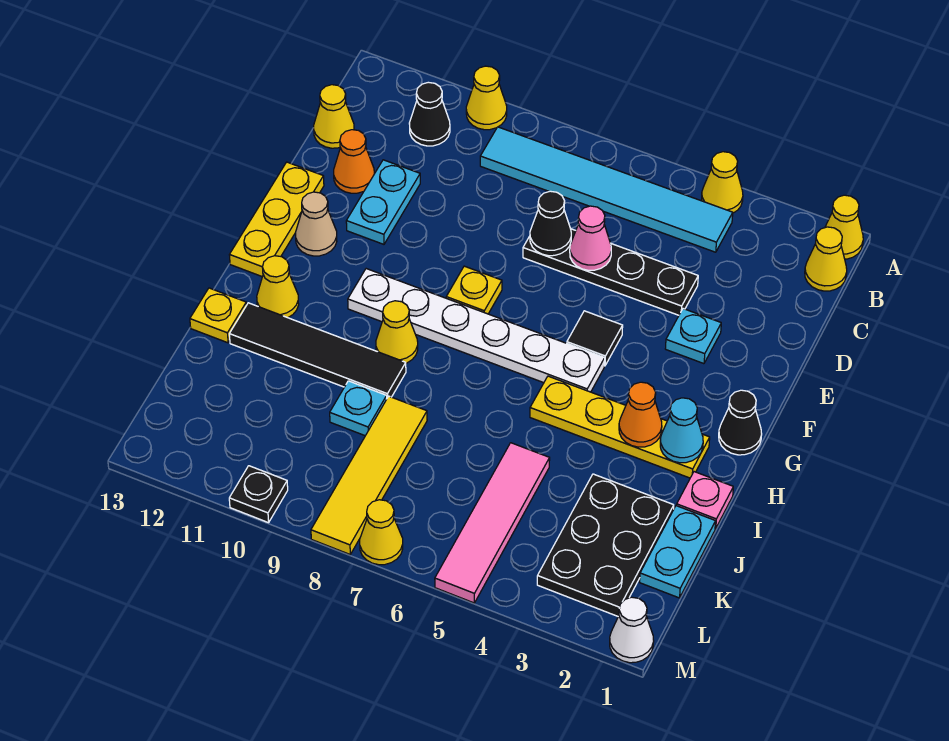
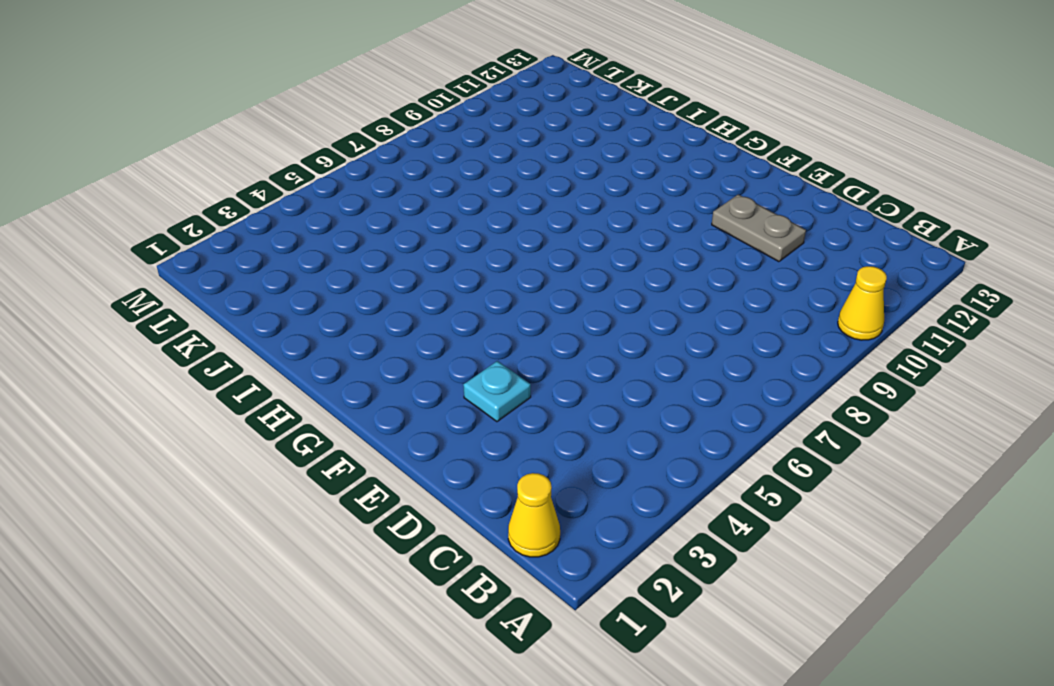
grey plate D11:E11 level 1 -> cyan plate D11:E11 level 1
none -> yellow cone A1 level 1
none -> yellow cone A4 level 1
none -> cyan tile B4:B9 level 1
none -> black cone B11 level 1

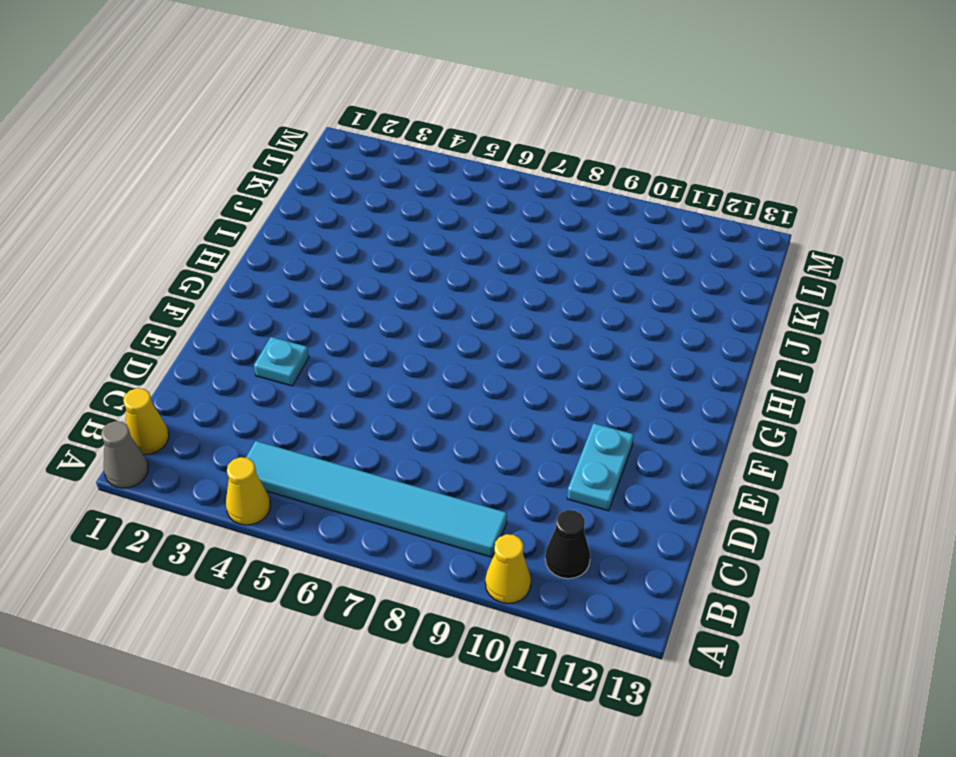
grey cone A1 level 1 -> yellow cone A1 level 1
none -> yellow cone C13 level 1
none -> black plate D4:D7 level 1
none -> orange cone D12 level 1
none -> yellow plate E13:G13 level 1

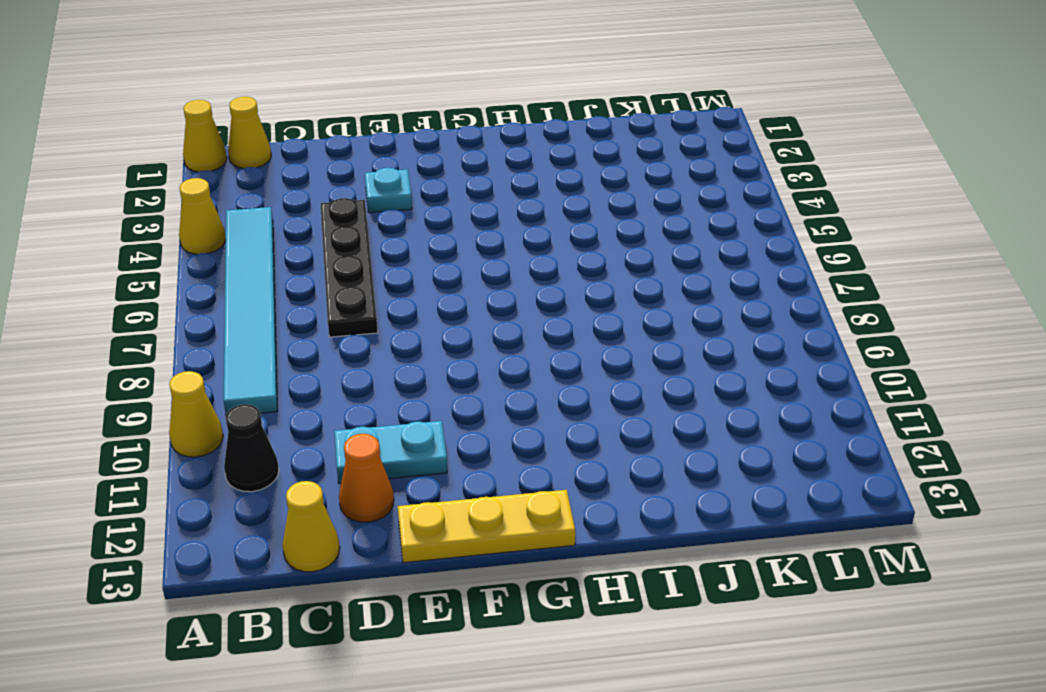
none -> black tile F5 level 1
none -> yellow plate F8 level 1
none -> tan cone F12 level 1
none -> black cone G1 level 1

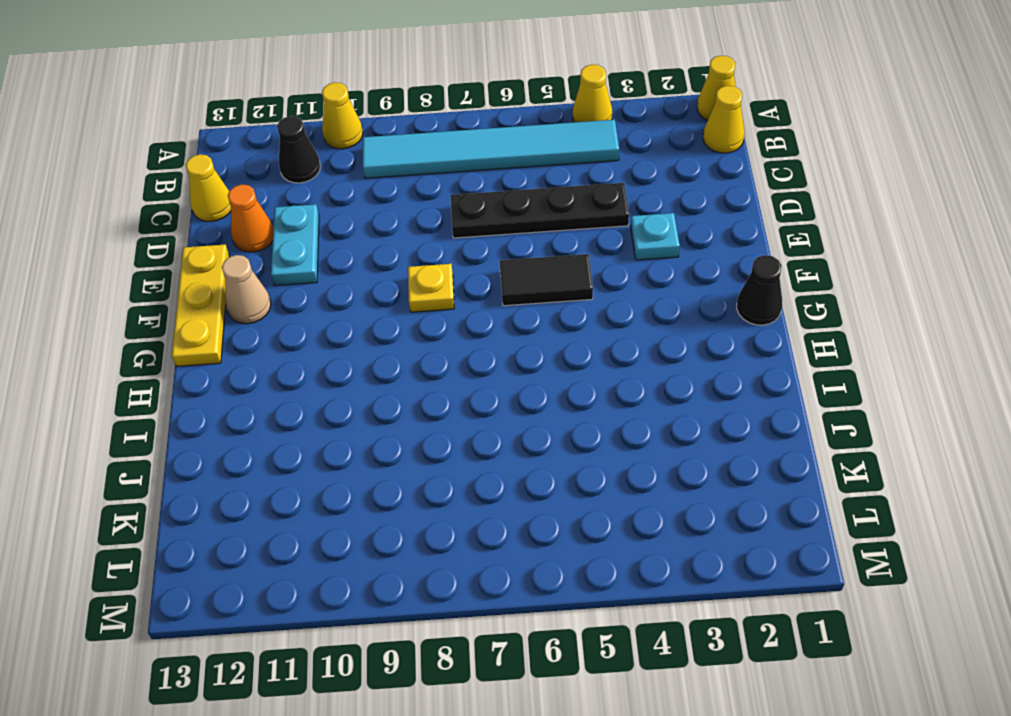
black tile F5:F6 level 1 -> black tile F5 level 1
none -> white plate G5:G10 level 1
none -> yellow plate H2:H5 level 1
none -> yellow cone H9 level 1
none -> yellow cone H12 level 1

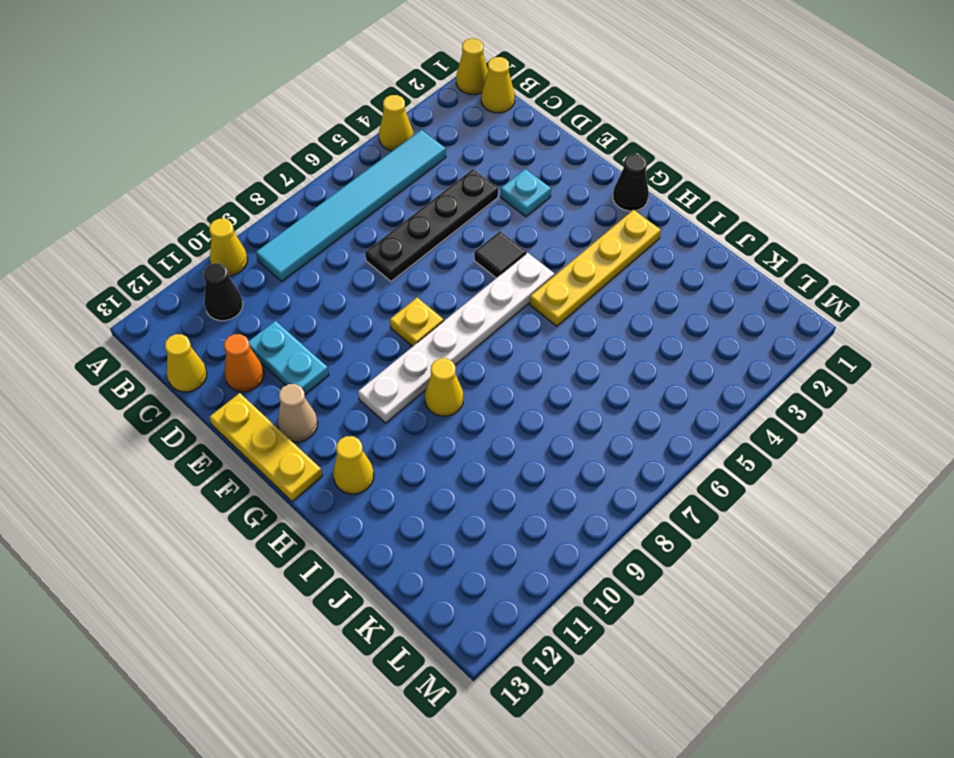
none -> pink plate I1 level 1
none -> black tile I9:I12 level 1
none -> yellow plate I13 level 1
none -> cyan plate J1:K1 level 1

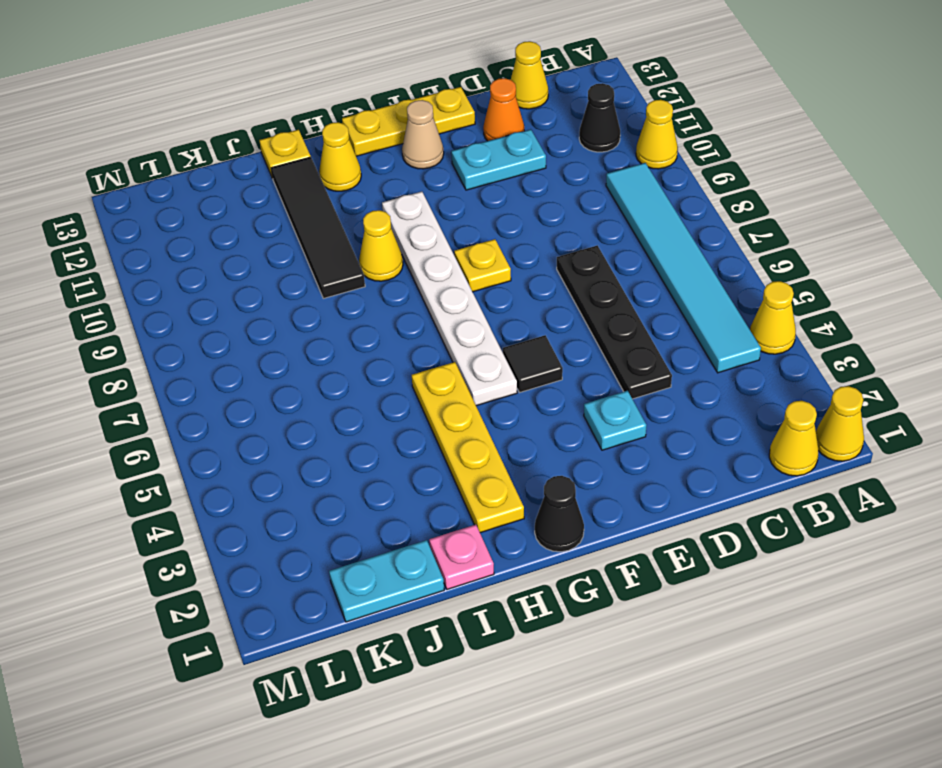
none -> black plate J2:L3 level 1
none -> pink tile J5:M5 level 1
none -> yellow tile J8:M8 level 1
none -> cyan plate J9 level 1

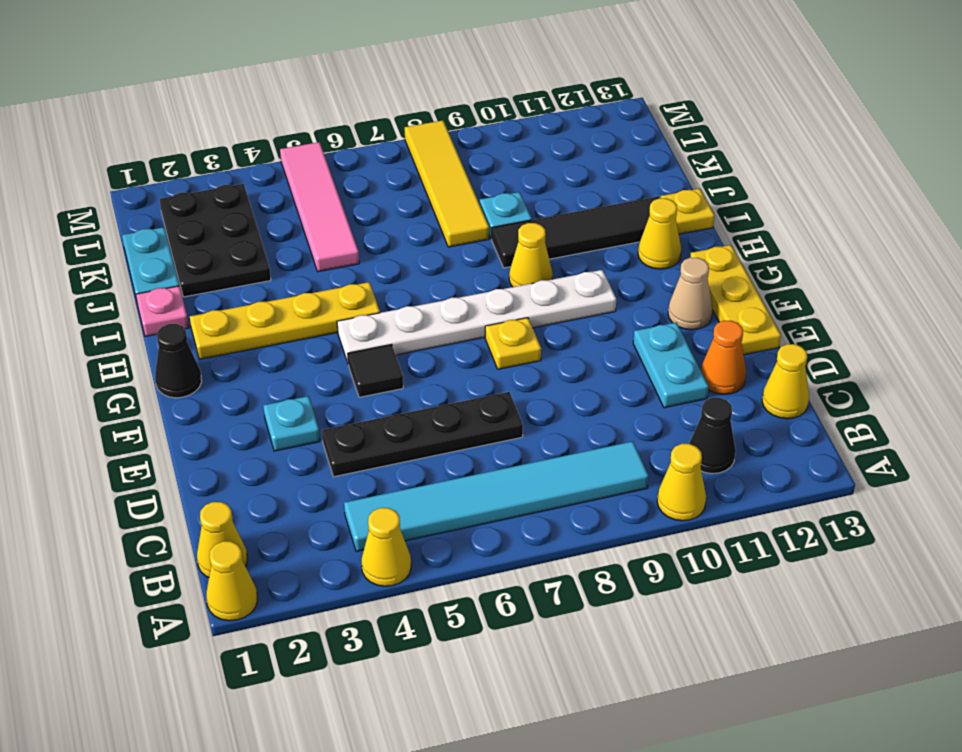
none -> white cone M1 level 1
none -> yellow cone M7 level 1
none -> black plate M10 level 1
none -> pink cone D6 level 2

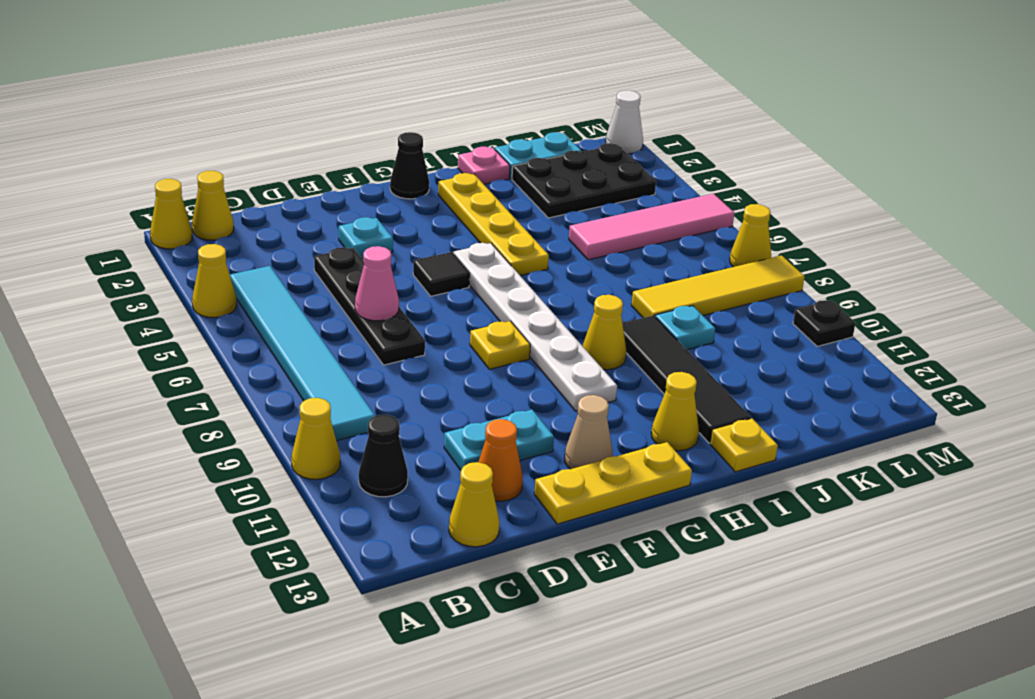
none -> black cone D7 level 2
none -> cyan cone H2 level 2
none -> orange cone H3 level 2

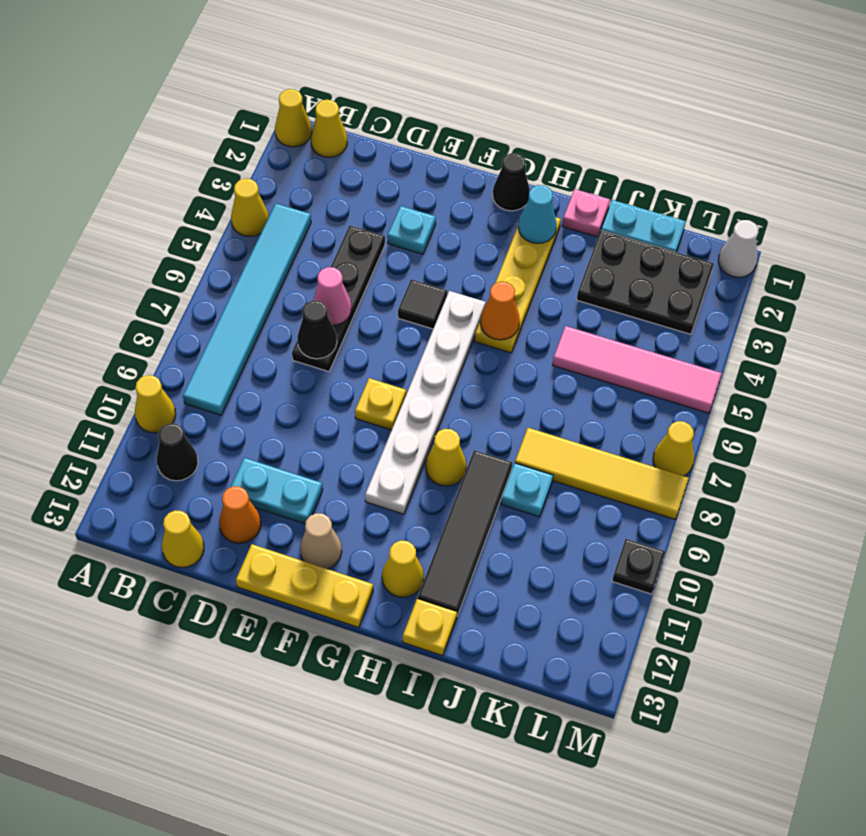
orange cone H5 level 2 -> orange cone H3 level 2

